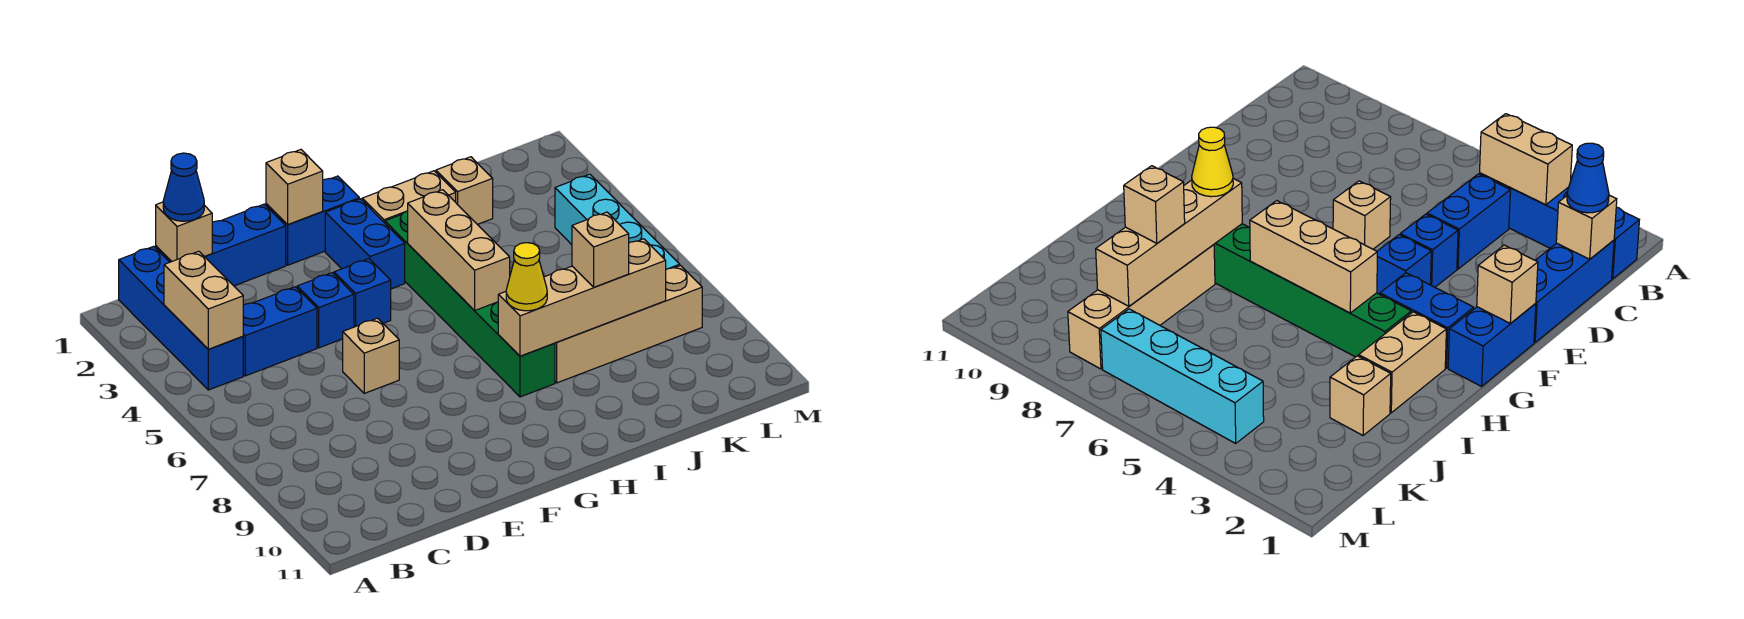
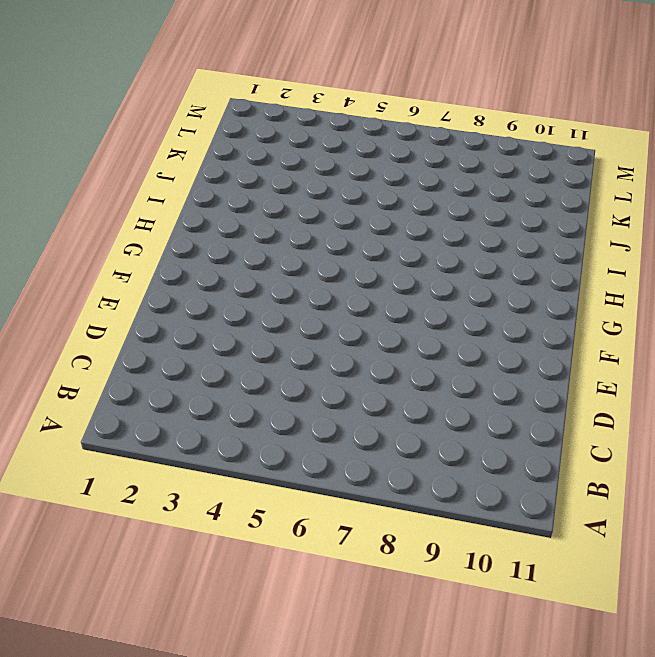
none -> blue brick B1:B4 level 1
none -> blue brick C1:E1 level 1
none -> blue brick C4:D4 level 1

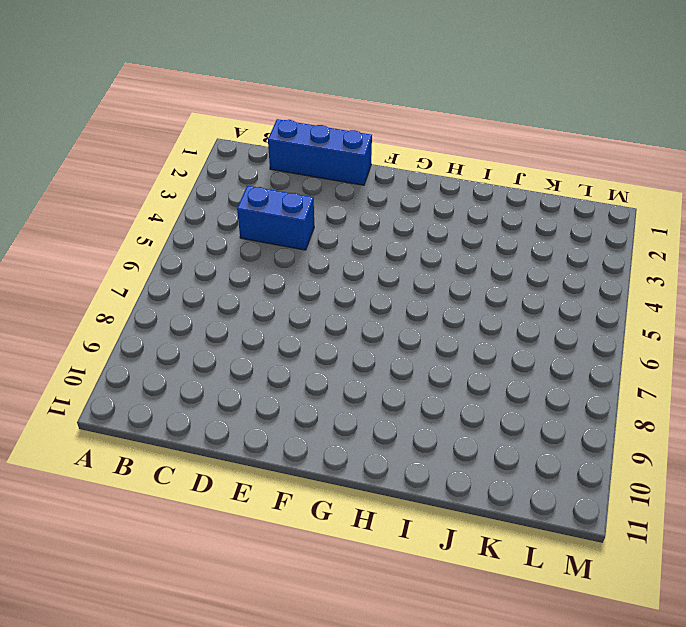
none -> blue brick B1:B4 level 1
none -> blue brick E4 level 1
none -> tan brick E6 level 1

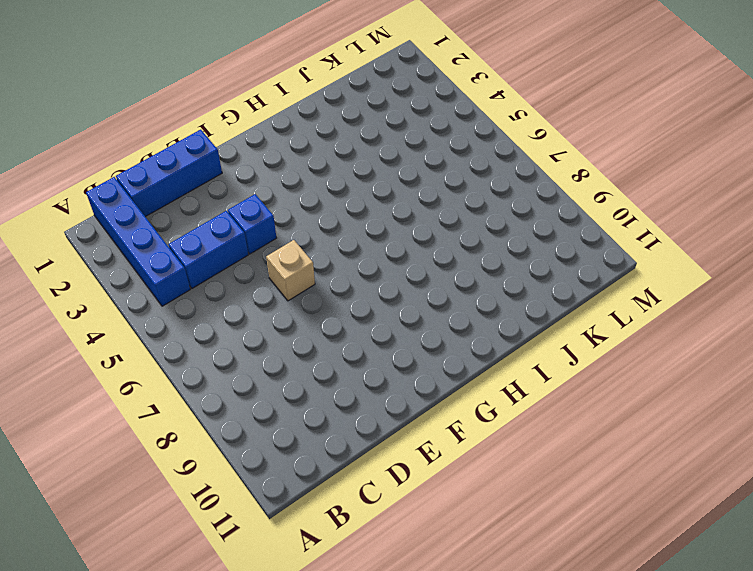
none -> blue brick F1:G1 level 1
none -> blue brick F4 level 1
none -> blue brick G2:G3 level 1

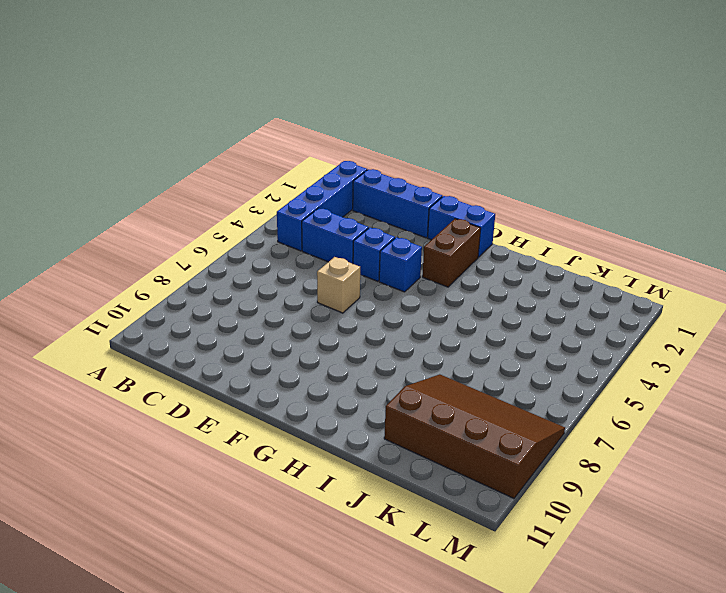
brown brick G2:G3 level 1 -> blue brick G2:G3 level 1
brown slope J8:M10 level 1 top 10 -> tan brick I8:L8 level 1
none -> tan brick H2:I2 level 1
none -> green brick H3:H8 level 1
none -> tan brick J2 level 1

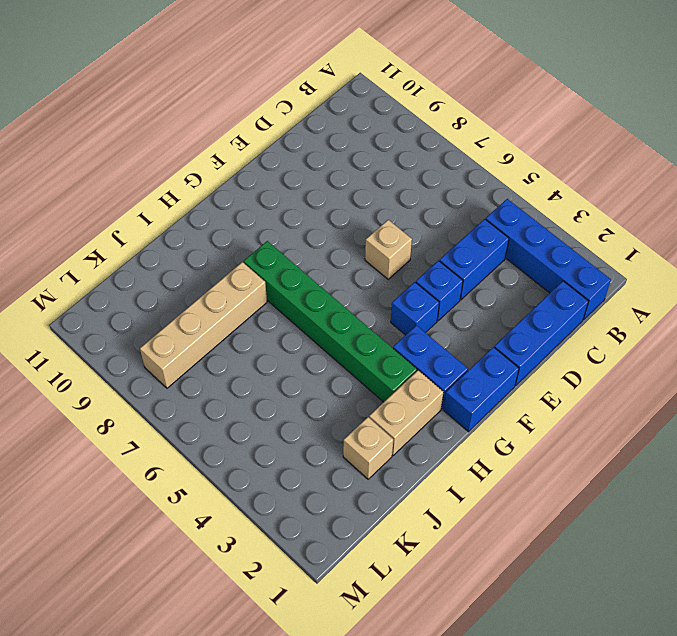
none -> cyan brick L4:L7 level 1
none -> tan brick B3:B4 level 2
none -> tan brick C1 level 2

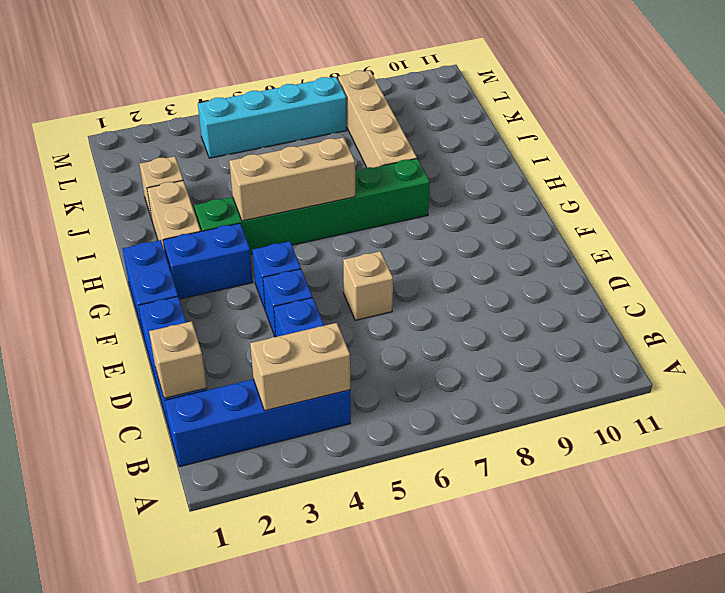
none -> tan brick F1 level 2
none -> tan brick H8:K8 level 2
none -> blue cone C1 level 3

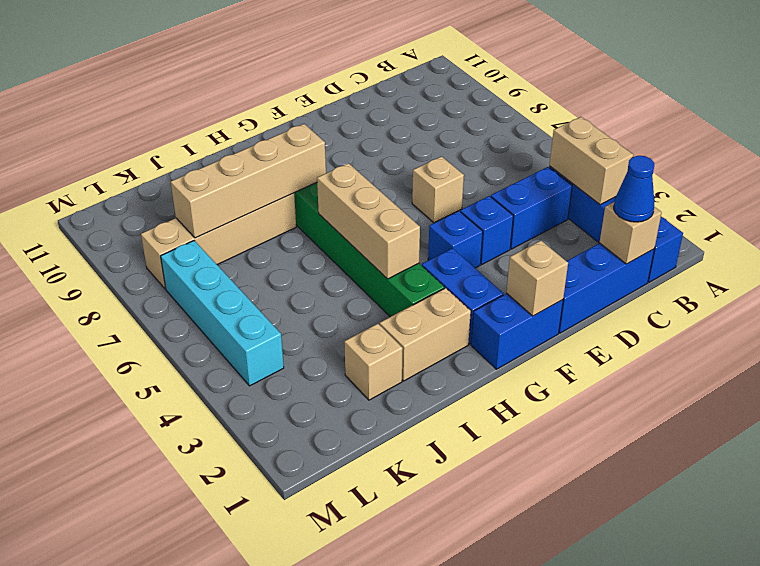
none -> yellow cone H8 level 3
none -> tan brick J8 level 3

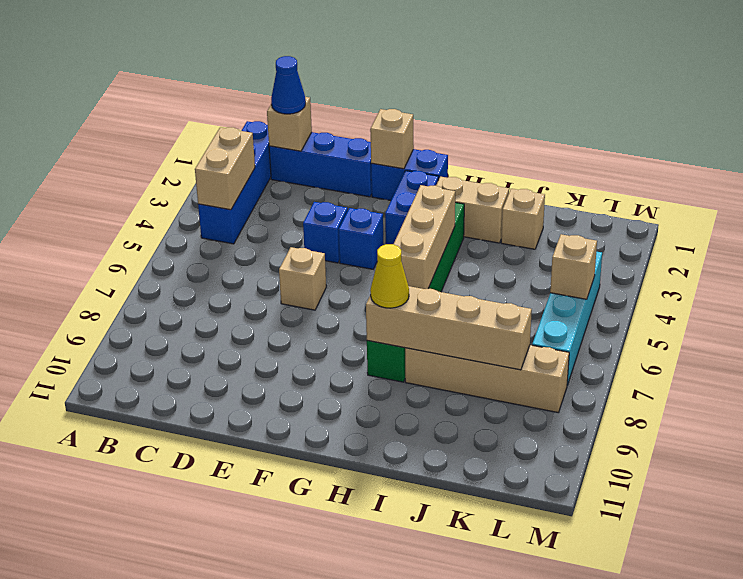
tan brick L5 level 2 -> tan brick J8 level 3
none -> blue brick C4:D4 level 1

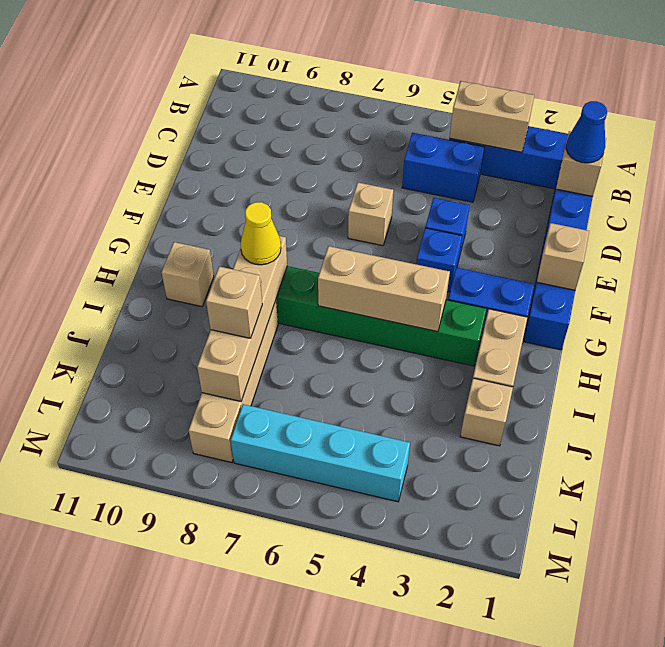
blue brick C4:C5 level 1 -> blue brick C4:D4 level 1
tan brick H10 level 1 -> none

